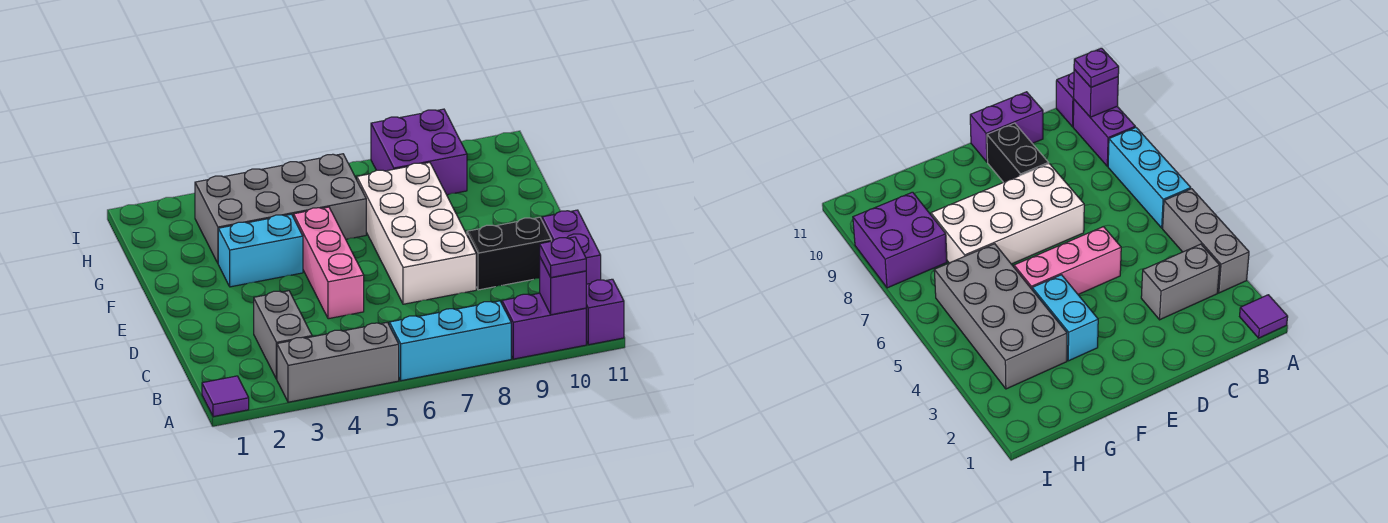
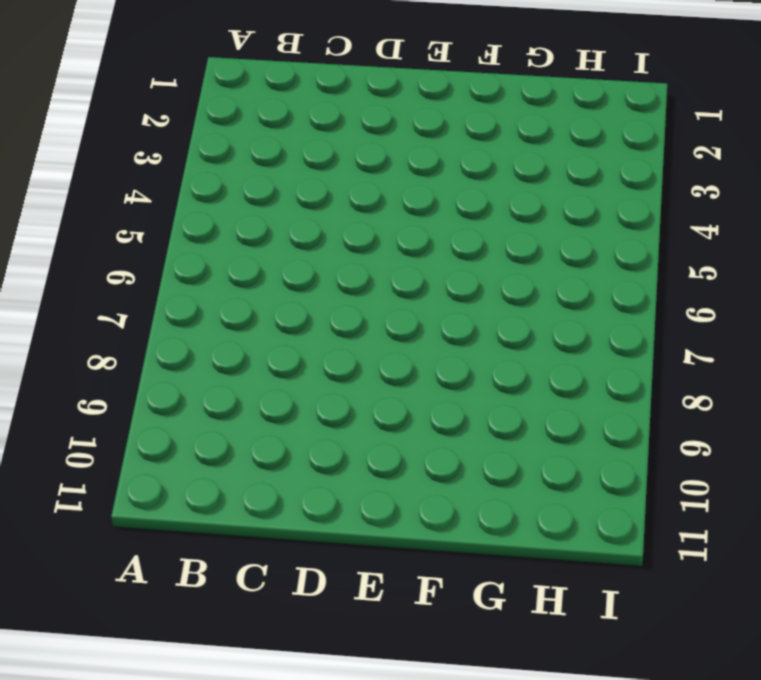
none -> purple tile A1 level 1
none -> grey brick A3:A5 level 1
none -> cyan brick A6:A8 level 1

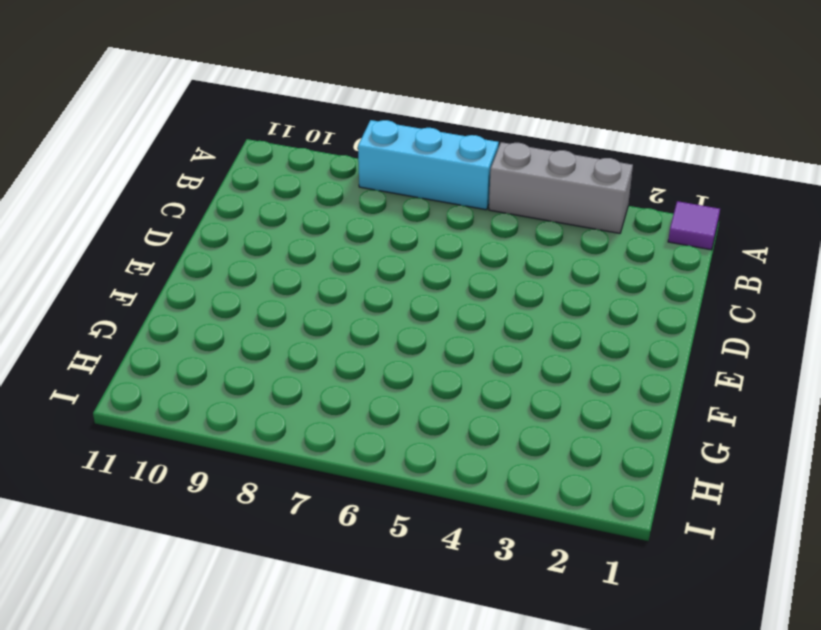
none -> purple brick A9:A10 level 1
none -> purple brick A11 level 1
none -> grey brick B3:C3 level 1

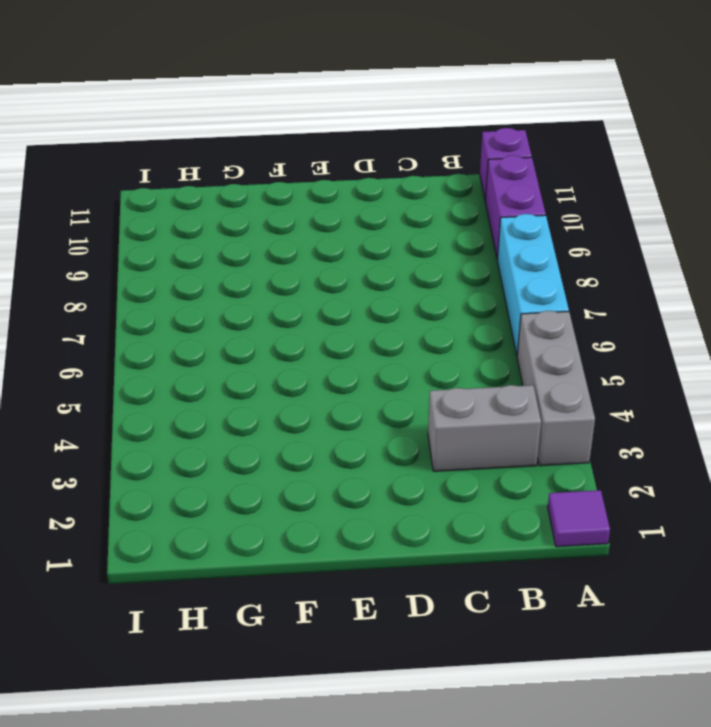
none -> purple brick C11:D11 level 1
none -> pink brick D5:F5 level 1
none -> white brick D7:G8 level 1

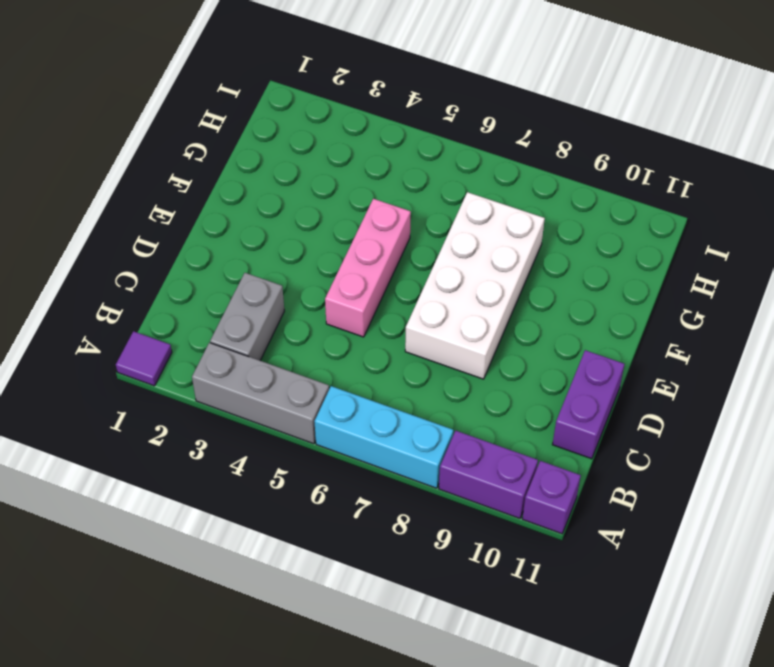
none -> black brick D9:D10 level 1
none -> cyan brick F3:F4 level 1
none -> grey brick G3:H6 level 1

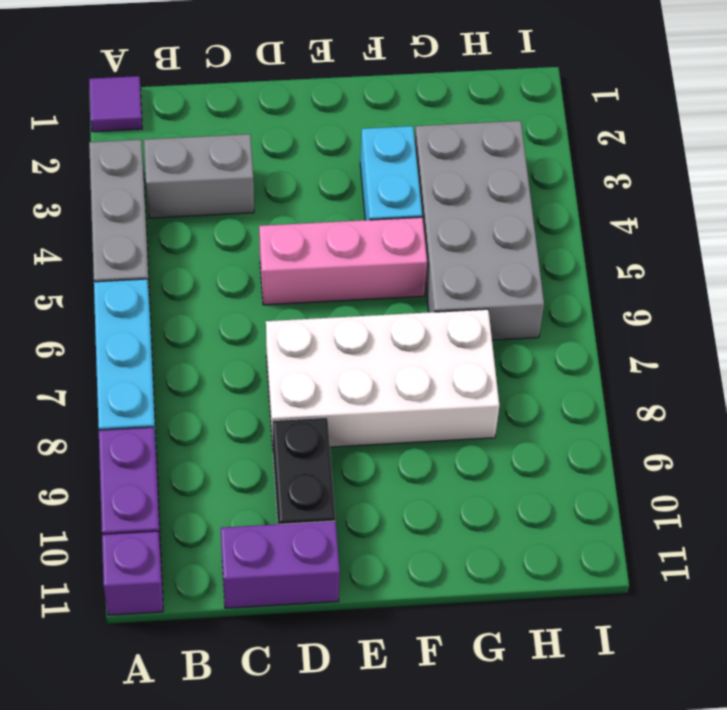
none -> purple brick H8:I9 level 1
none -> purple brick A10 level 2
none -> purple plate A10 level 3

